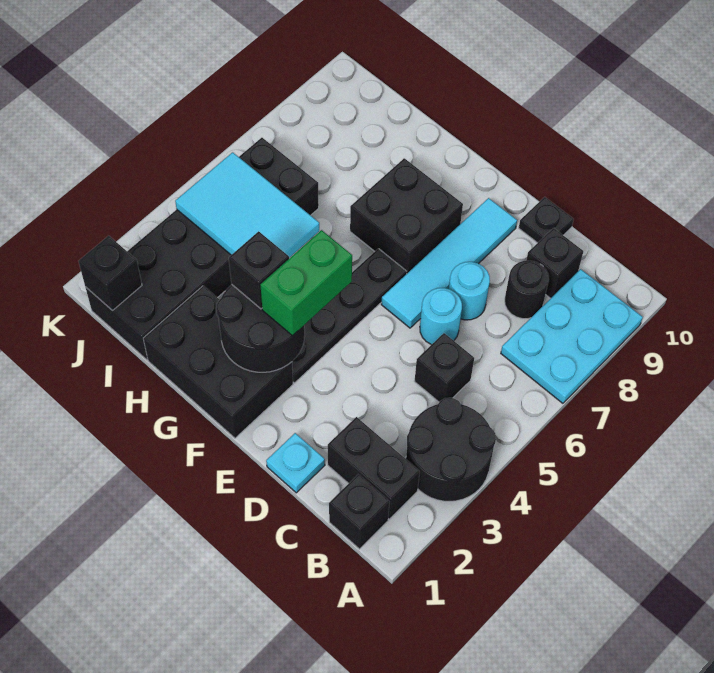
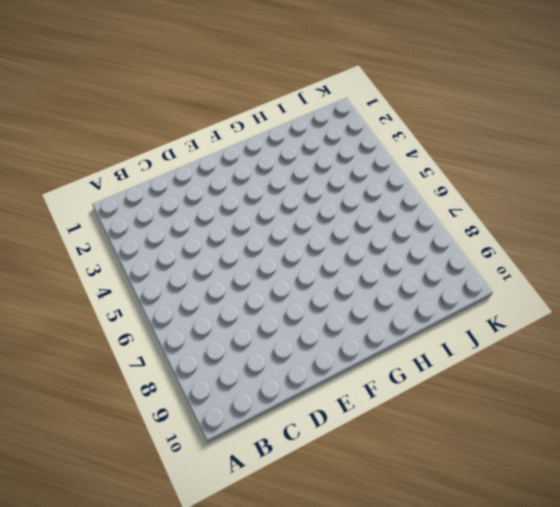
none -> black round brick A3:B4 level 1
none -> cyan plate A7:B9 level 1
none -> black brick B1 level 1

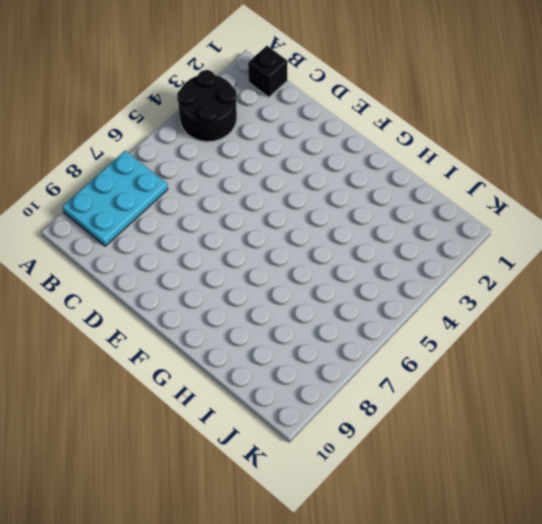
none -> black brick B2:C2 level 1
none -> black brick C5 level 1
none -> black round brick C8 level 1

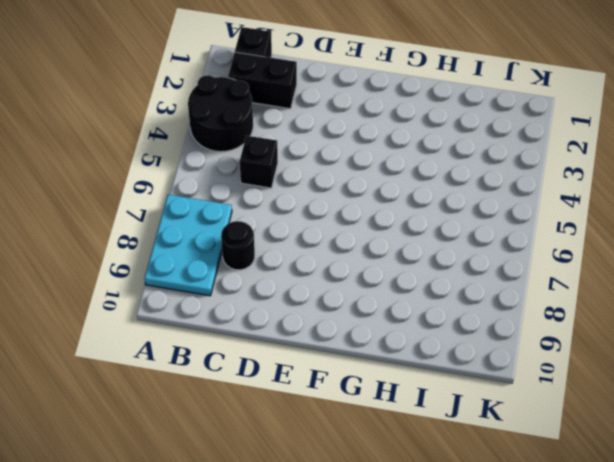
none -> black brick C9 level 1
none -> cyan plate D1 level 1
none -> cyan round brick D6 level 1

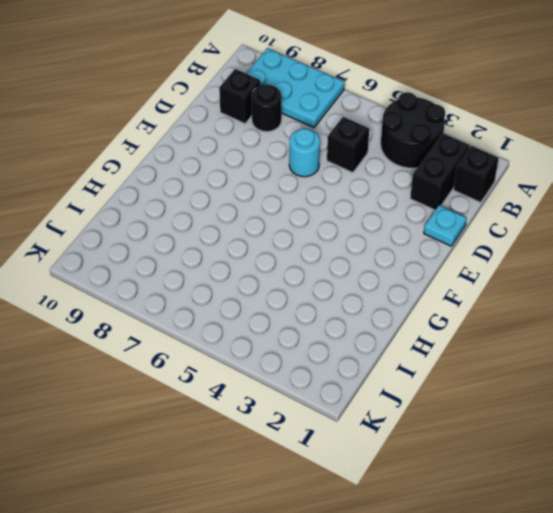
none -> cyan round brick D7 level 1
none -> black plate D10 level 1
none -> cyan tile E6:E9 level 1

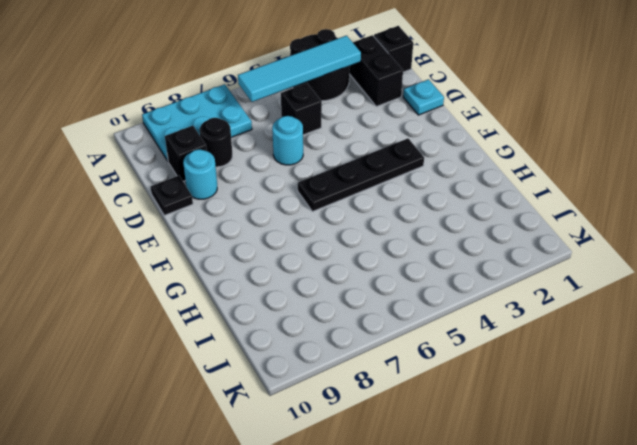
cyan tile B3:B6 level 2 -> cyan tile E6:E9 level 1
cyan round brick D9 level 1 -> cyan round brick D7 level 1
none -> black brick F1:H2 level 1
none -> black brick F7:G8 level 1
none -> black brick I1:J6 level 1

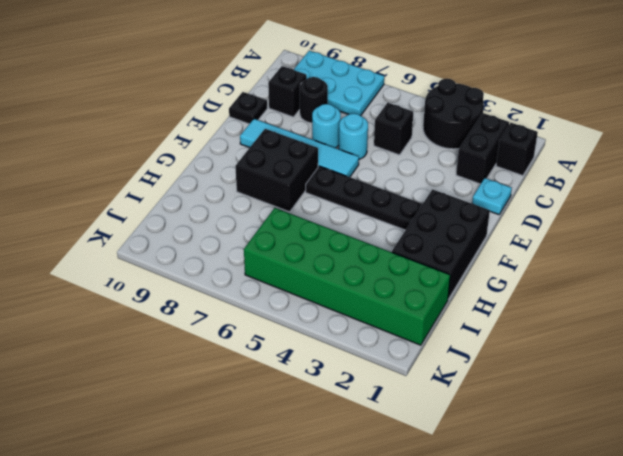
green brick I1:J6 level 1 -> black brick I1:J6 level 1
none -> black round brick F2:G3 level 2
none -> cyan tile H4:J5 level 2
none -> black brick J1 level 2

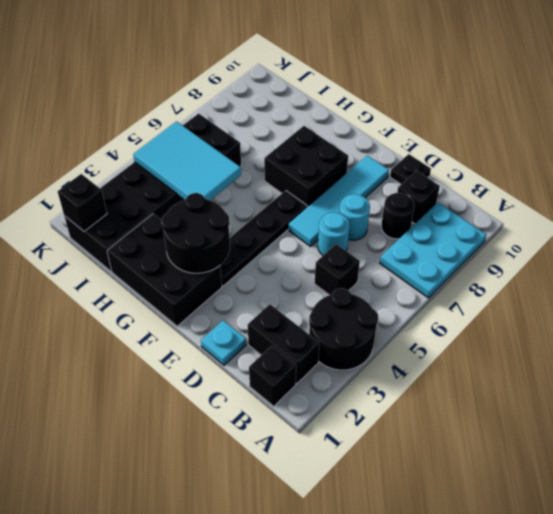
none -> green brick F3:F4 level 3
none -> black brick G3 level 3

